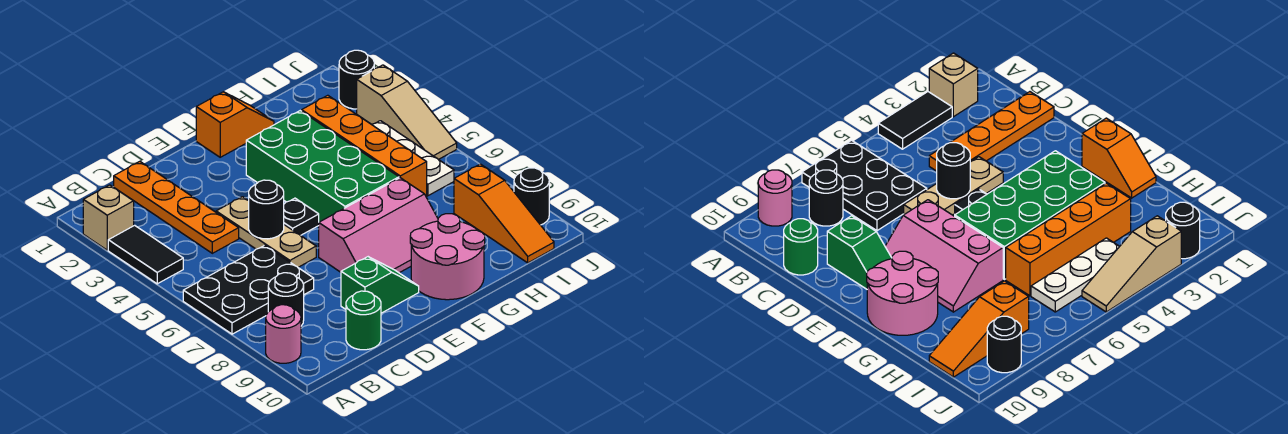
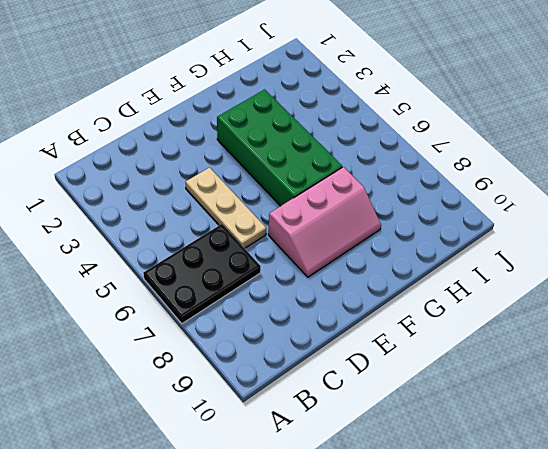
none -> tan brick A2 level 1
none -> black tile A3:A4 level 1
none -> pink round brick A9 level 1

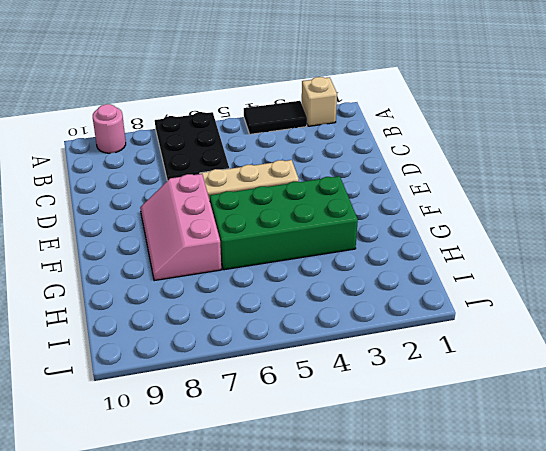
none -> black round brick B8 level 1
none -> orange plate C1:C4 level 1
none -> green round brick C10 level 1

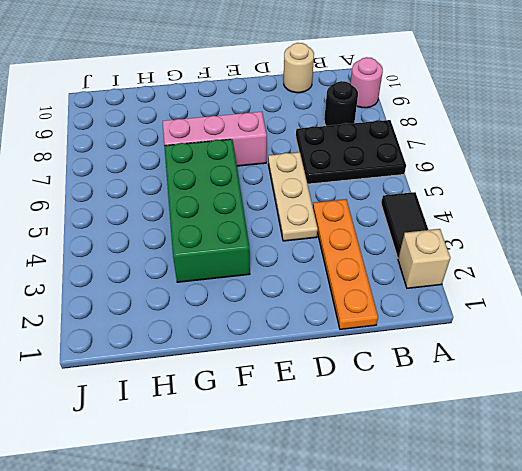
tan round brick C10 level 1 -> green round brick C10 level 1
none -> green slope D9:E9 level 1 top D
none -> black plate E5 level 1
none -> orange slope F1:G1 level 1 top F

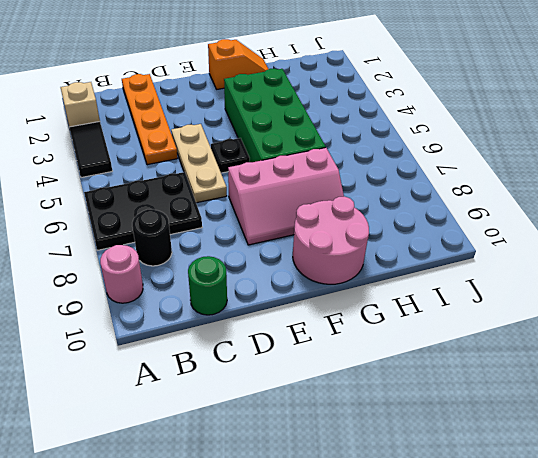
none -> green slope D9:E9 level 1 top D
none -> orange brick H3:H6 level 1
none -> white plate I4:I6 level 1

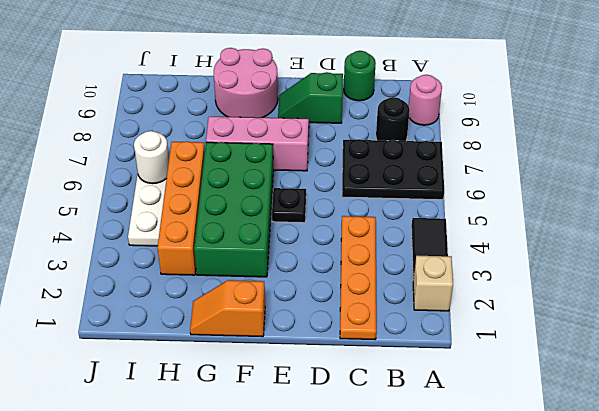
white round brick I6 level 2 -> none
none -> tan plate D4:D6 level 1
none -> orange slope I8:I10 level 1 top 8
none -> black round brick J2 level 1

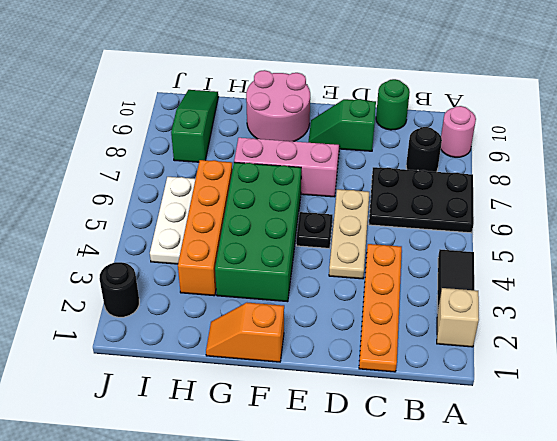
green slope I8:I10 level 1 top 8 -> orange slope I8:I10 level 1 top 8
none -> tan slope J3:J5 level 1 top 3
none -> black round brick J9 level 1
none -> black round brick D5 level 2

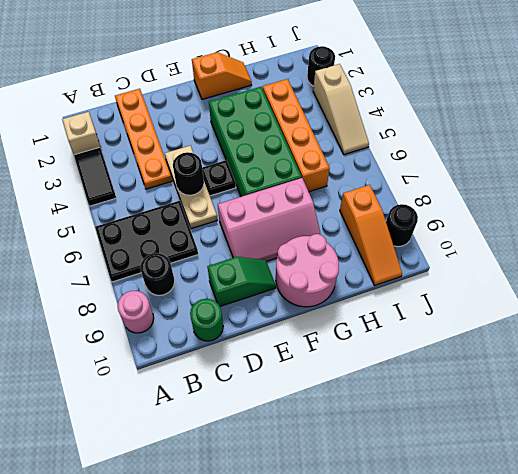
none -> white plate I4:I6 level 1

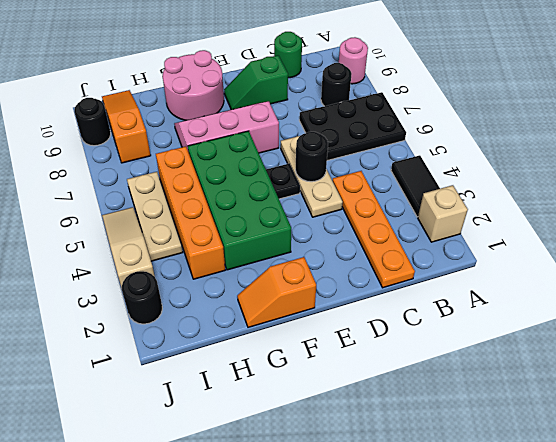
tan plate I4:I6 level 1 -> white plate I4:I6 level 1

